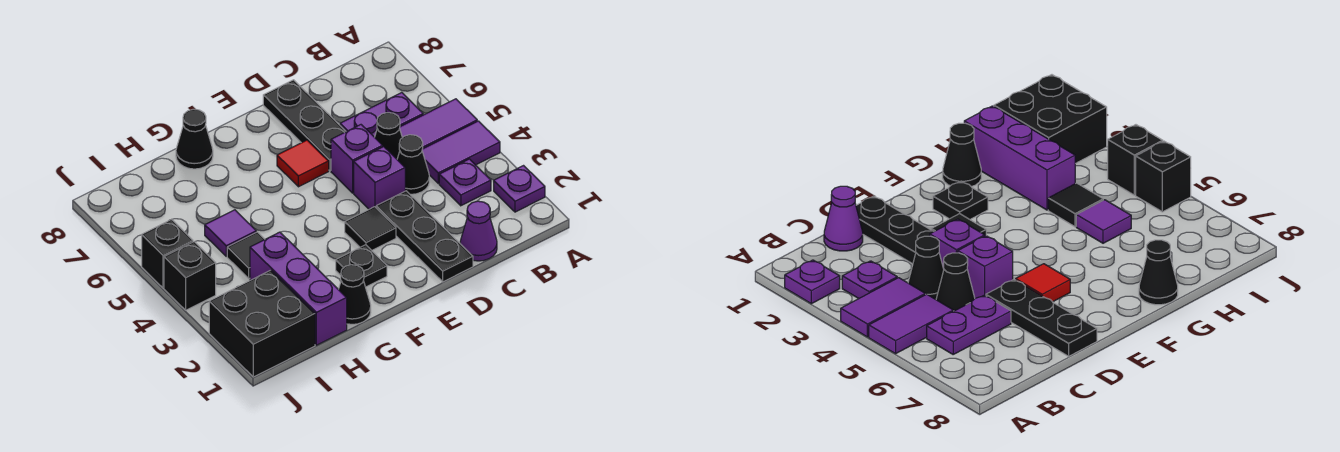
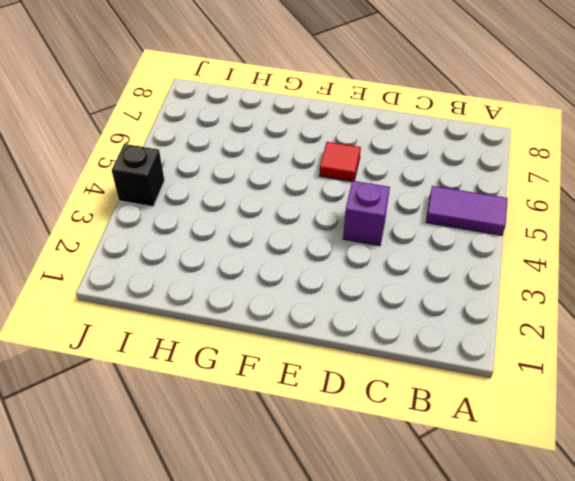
none -> purple plate A2 level 1
none -> purple tile A4:B4 level 1
none -> purple plate B3 level 1

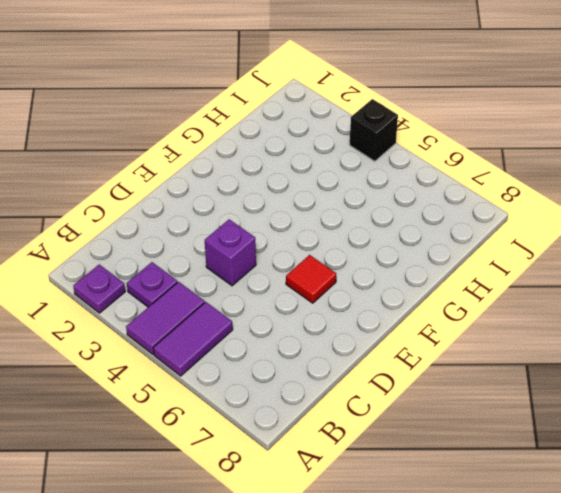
none -> purple plate B6:C6 level 1
none -> purple cone C1 level 1
none -> black cone C4 level 1

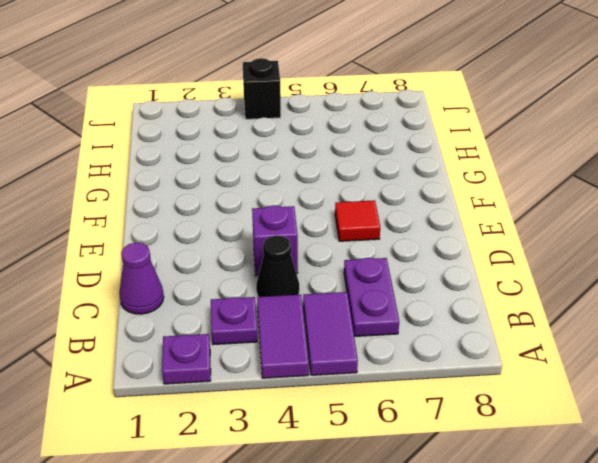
none -> black cone C5 level 1
none -> black plate D1:D3 level 1
none -> purple brick D5 level 1

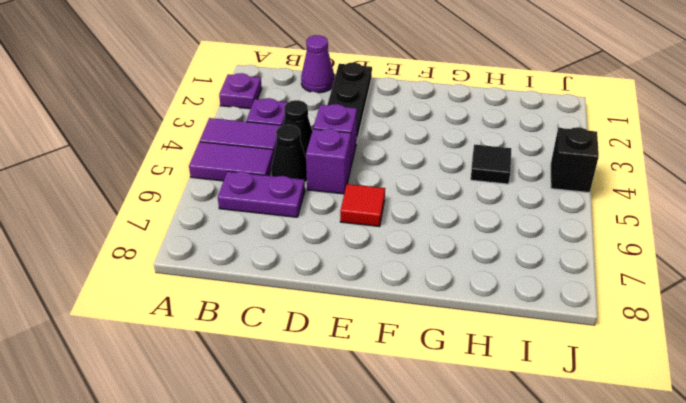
none -> black plate D6:D8 level 1
none -> black tile E3 level 1
none -> black plate F2 level 1

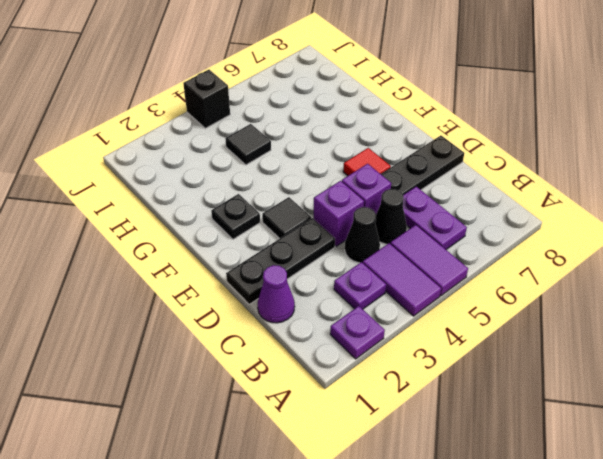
none -> black cone G1 level 1
none -> black cone G8 level 1
none -> purple brick H1:H3 level 1

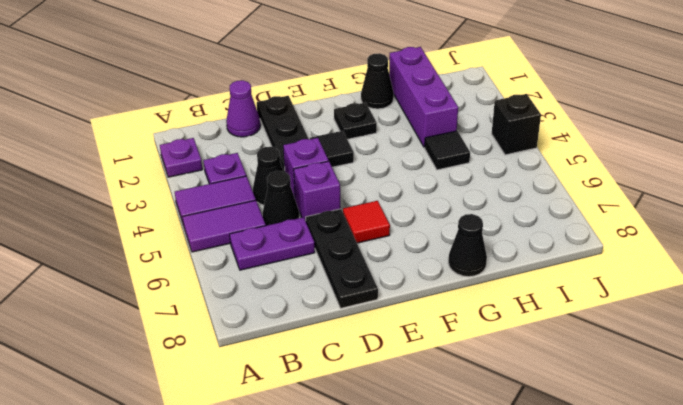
none -> purple tile H5 level 1
none -> black brick I1:J2 level 1
none -> black brick J5 level 1

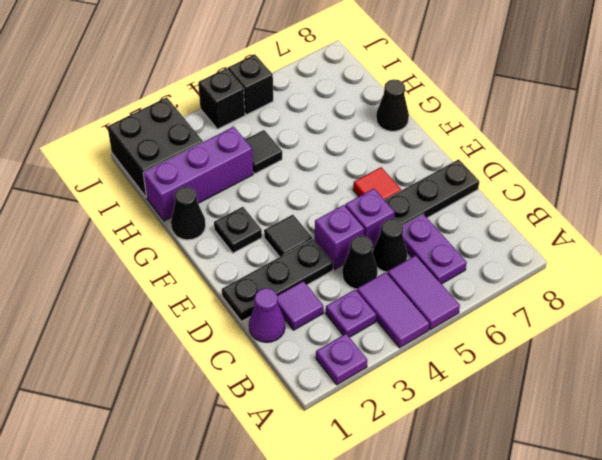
purple tile C2 level 1 -> purple tile H5 level 1

